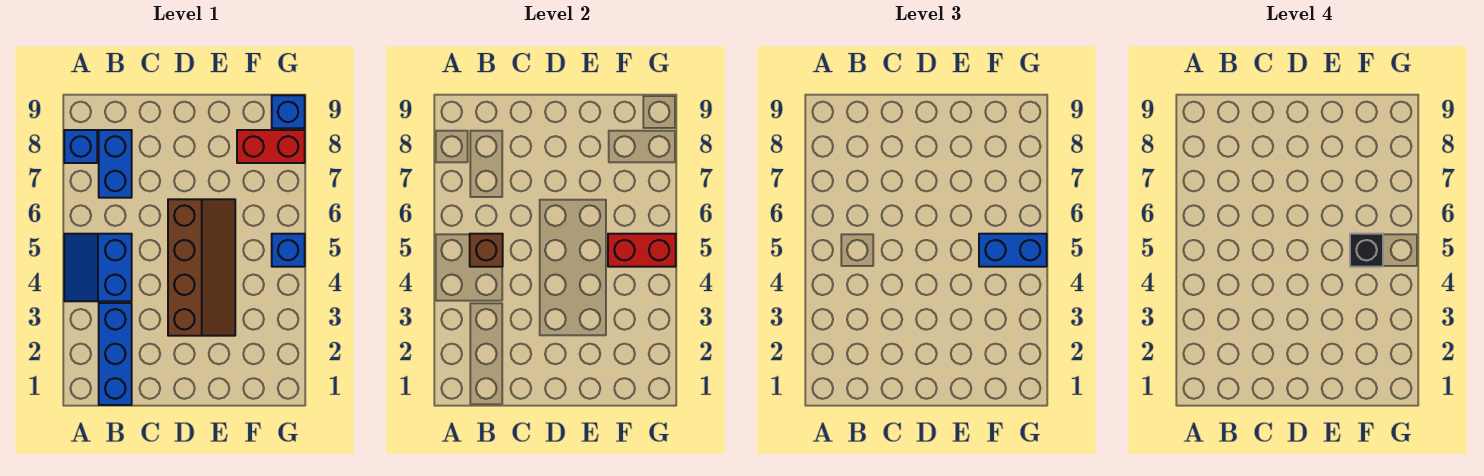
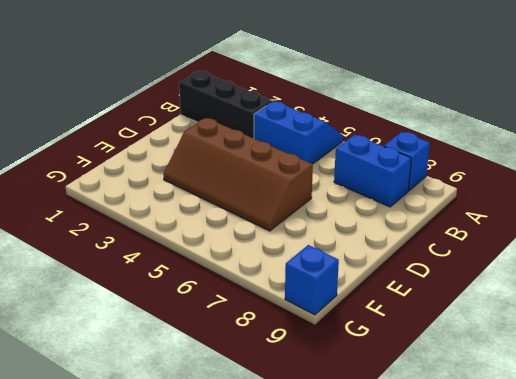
black brick B1:B3 level 1 -> blue brick B1:B3 level 1
none -> red brick F8:G8 level 1
none -> blue brick G5 level 1
none -> brown brick B5 level 2

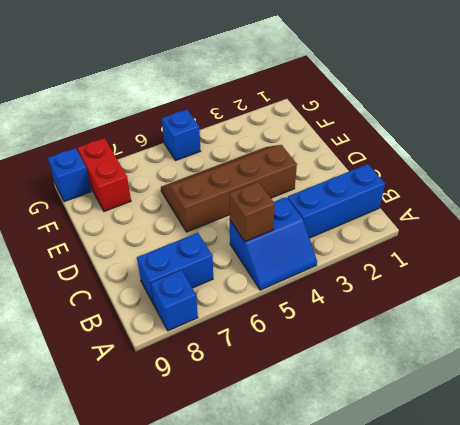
none -> red brick F5:G5 level 2
none -> blue brick F5:G5 level 3
none -> black brick F5 level 4

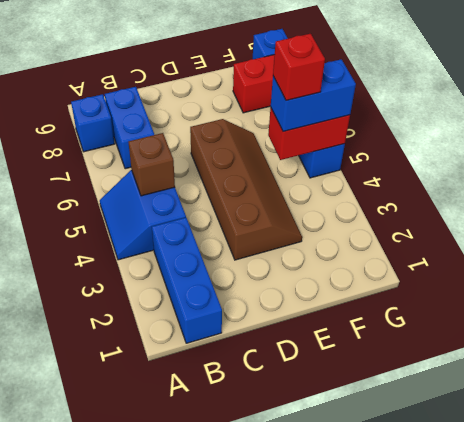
red brick F5 level 4 -> black brick F5 level 4

